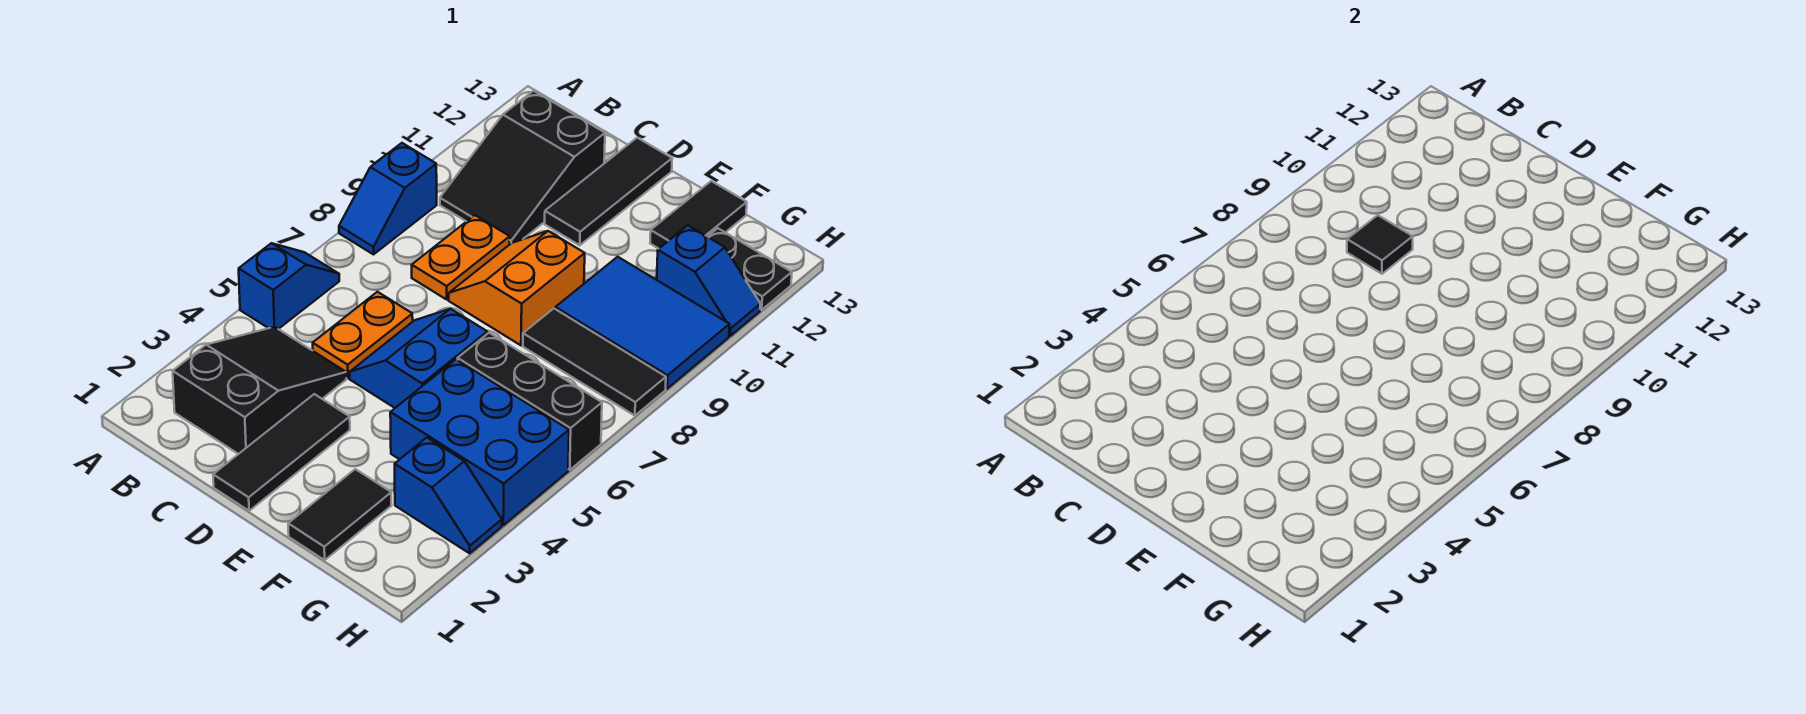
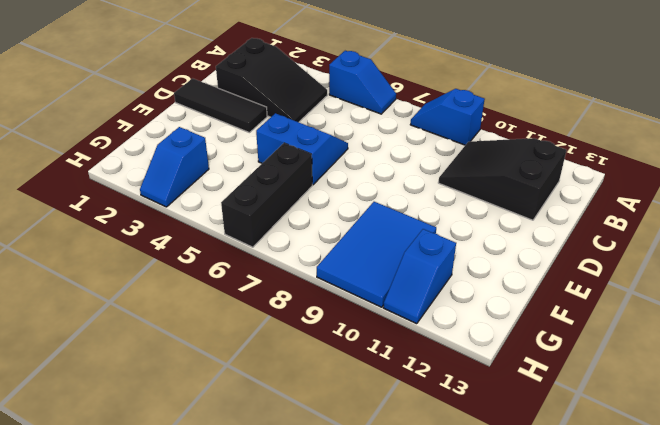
none -> orange plate C5:C6 level 1
none -> orange plate C8:C9 level 1
none -> orange slope D8:E9 level 1 top E

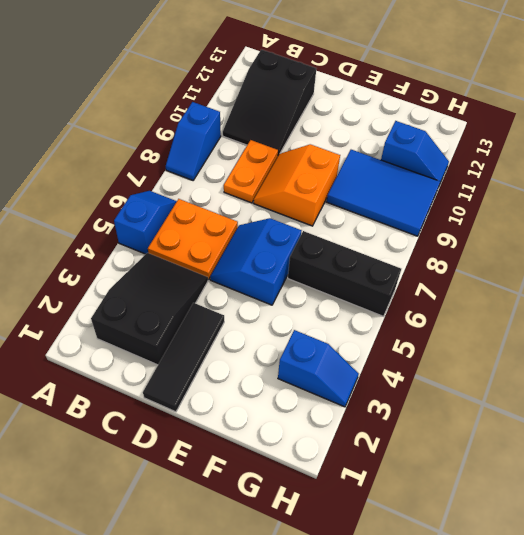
orange plate B5:C6 level 1 -> orange plate C5:C6 level 1
none -> black tile D11:D13 level 1
none -> black tile F1:F2 level 1
none -> blue brick F4:H5 level 1

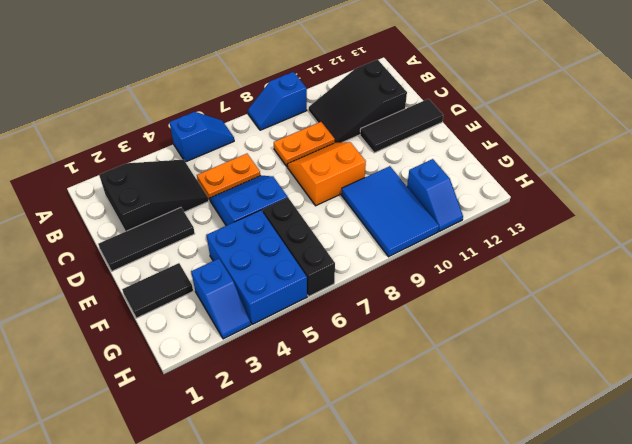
none -> black tile F8:H8 level 1
none -> black tile F12:F13 level 1
none -> black plate G12:H12 level 1

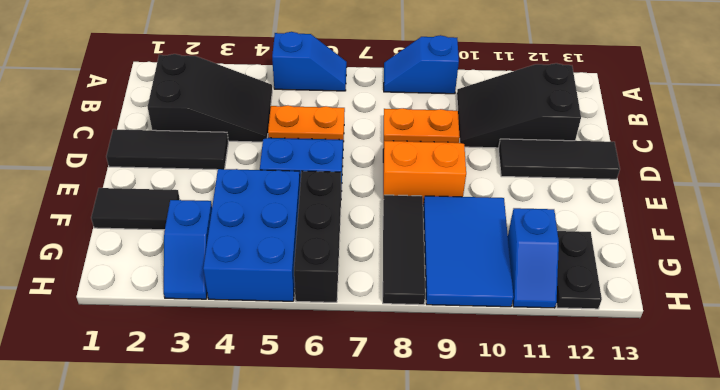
none -> black tile F12:F13 level 1
none -> black tile C9 level 2

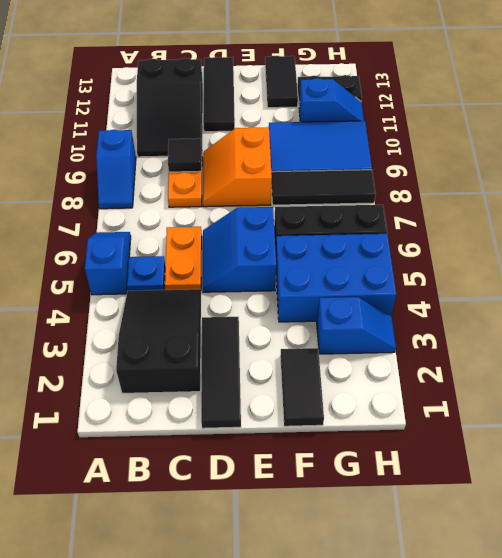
blue plate B5 level 1 -> none

